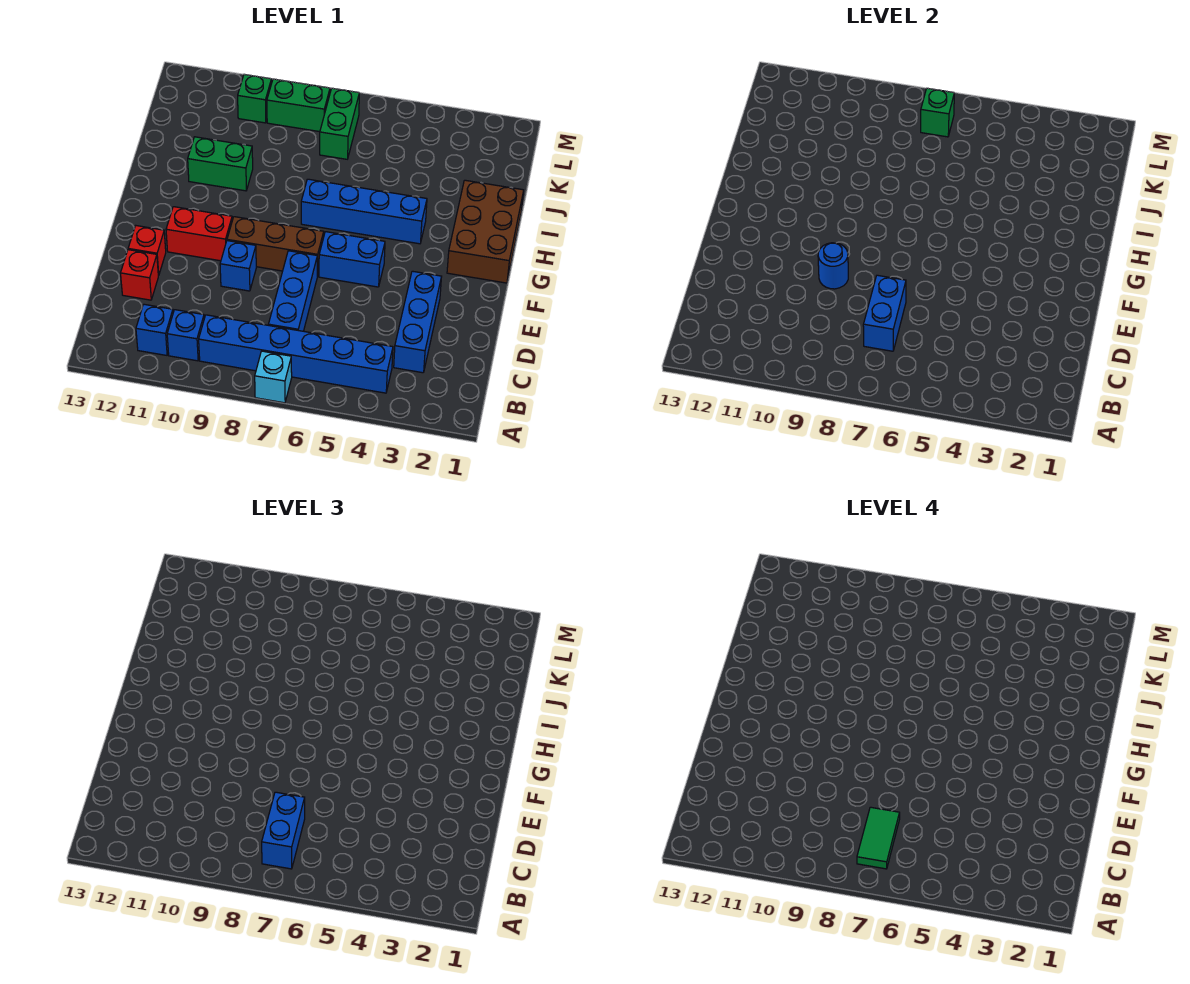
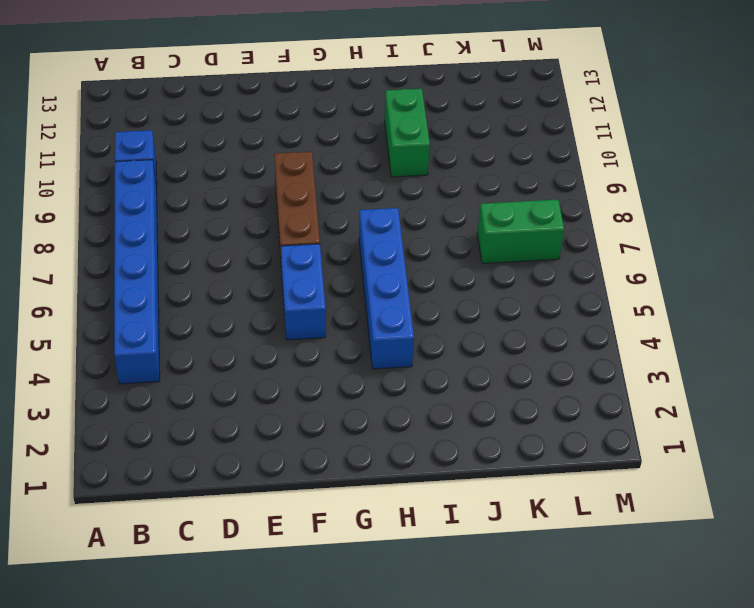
none -> cyan brick A7 level 1
none -> blue brick B11 level 1
none -> blue brick C3:E3 level 1

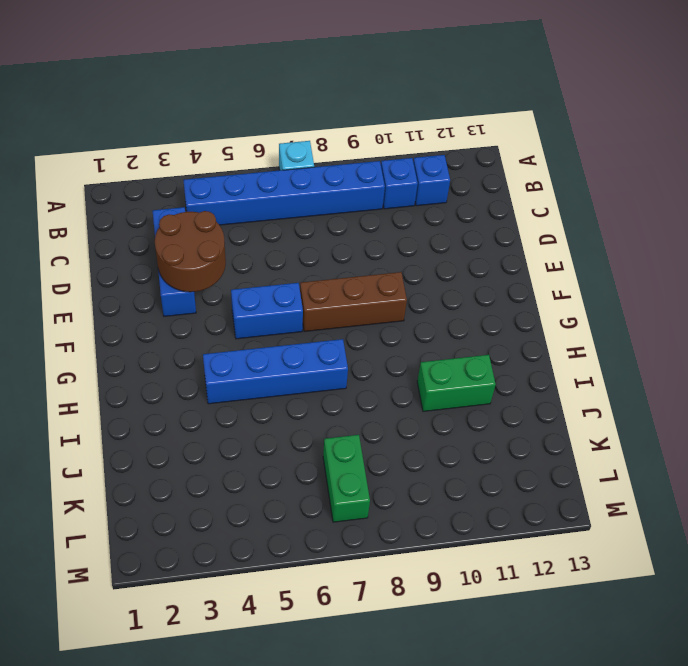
brown round brick D3:E4 level 2 -> none
none -> blue brick C7:E7 level 1
none -> red brick D12 level 1
none -> blue brick E9 level 1

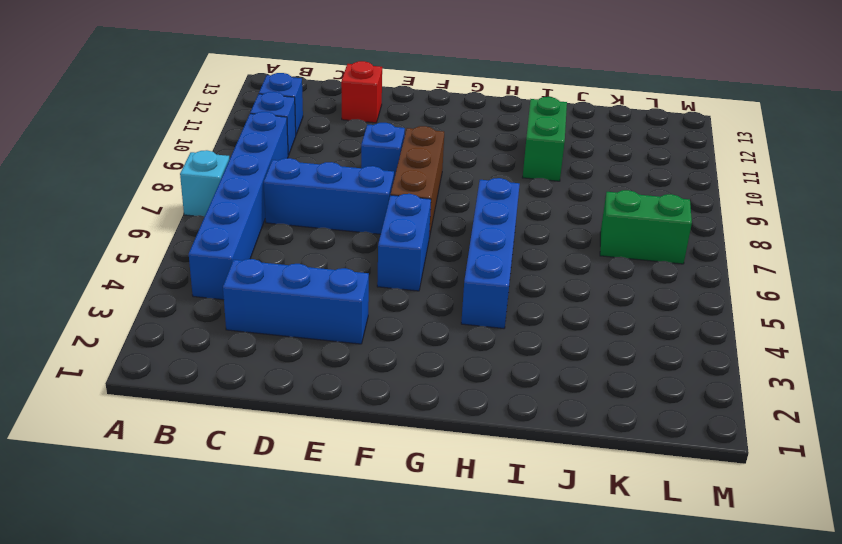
none -> red brick E12 level 1
none -> red brick F10:F11 level 1
none -> brown brick G1:I2 level 1

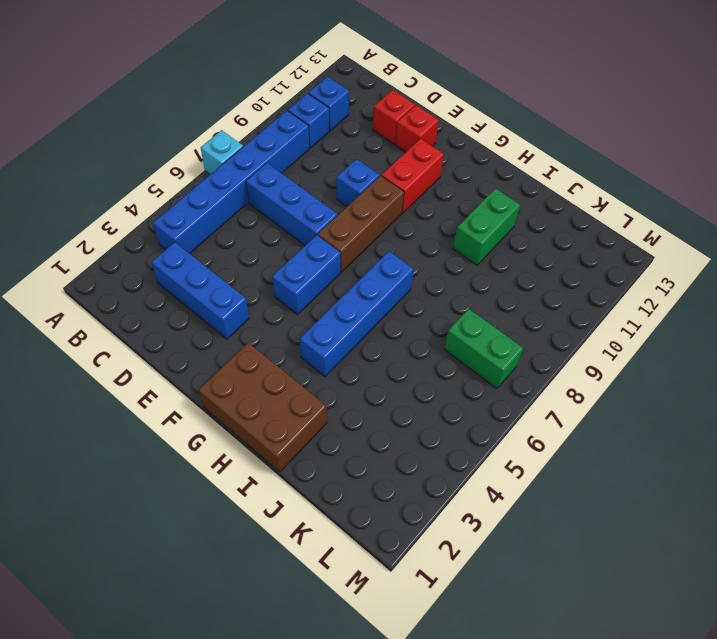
none -> green brick L8:L9 level 1
none -> green brick L10 level 1
none -> blue brick C7:D7 level 2

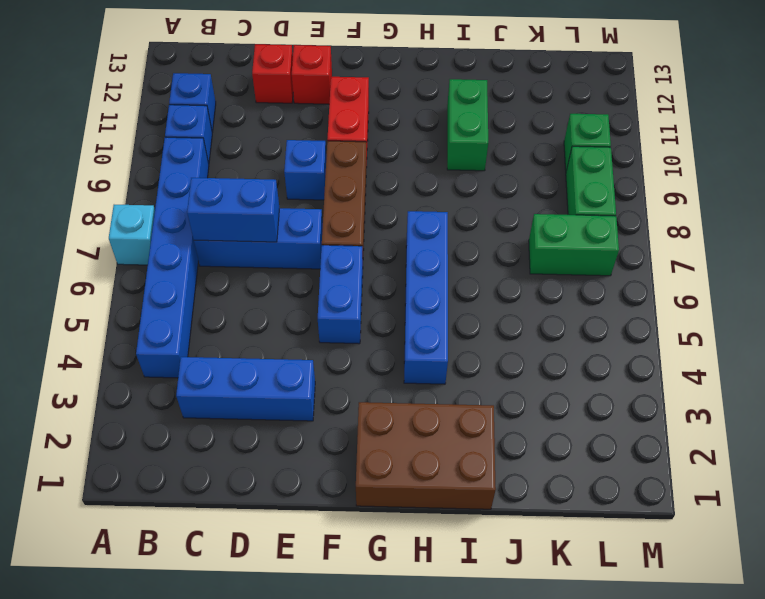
none -> blue round brick E9 level 2
none -> green brick L7 level 2
none -> blue brick B7:C7 level 3

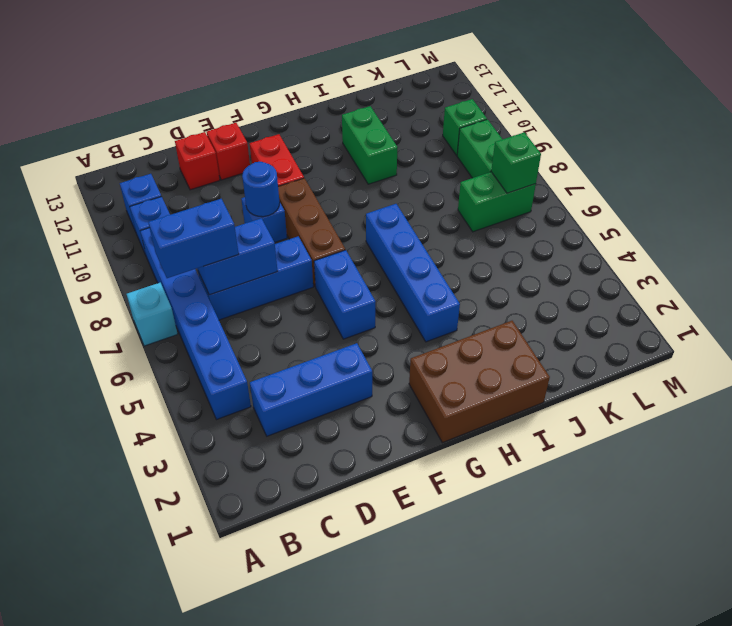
none -> green tile B7:C7 level 4

